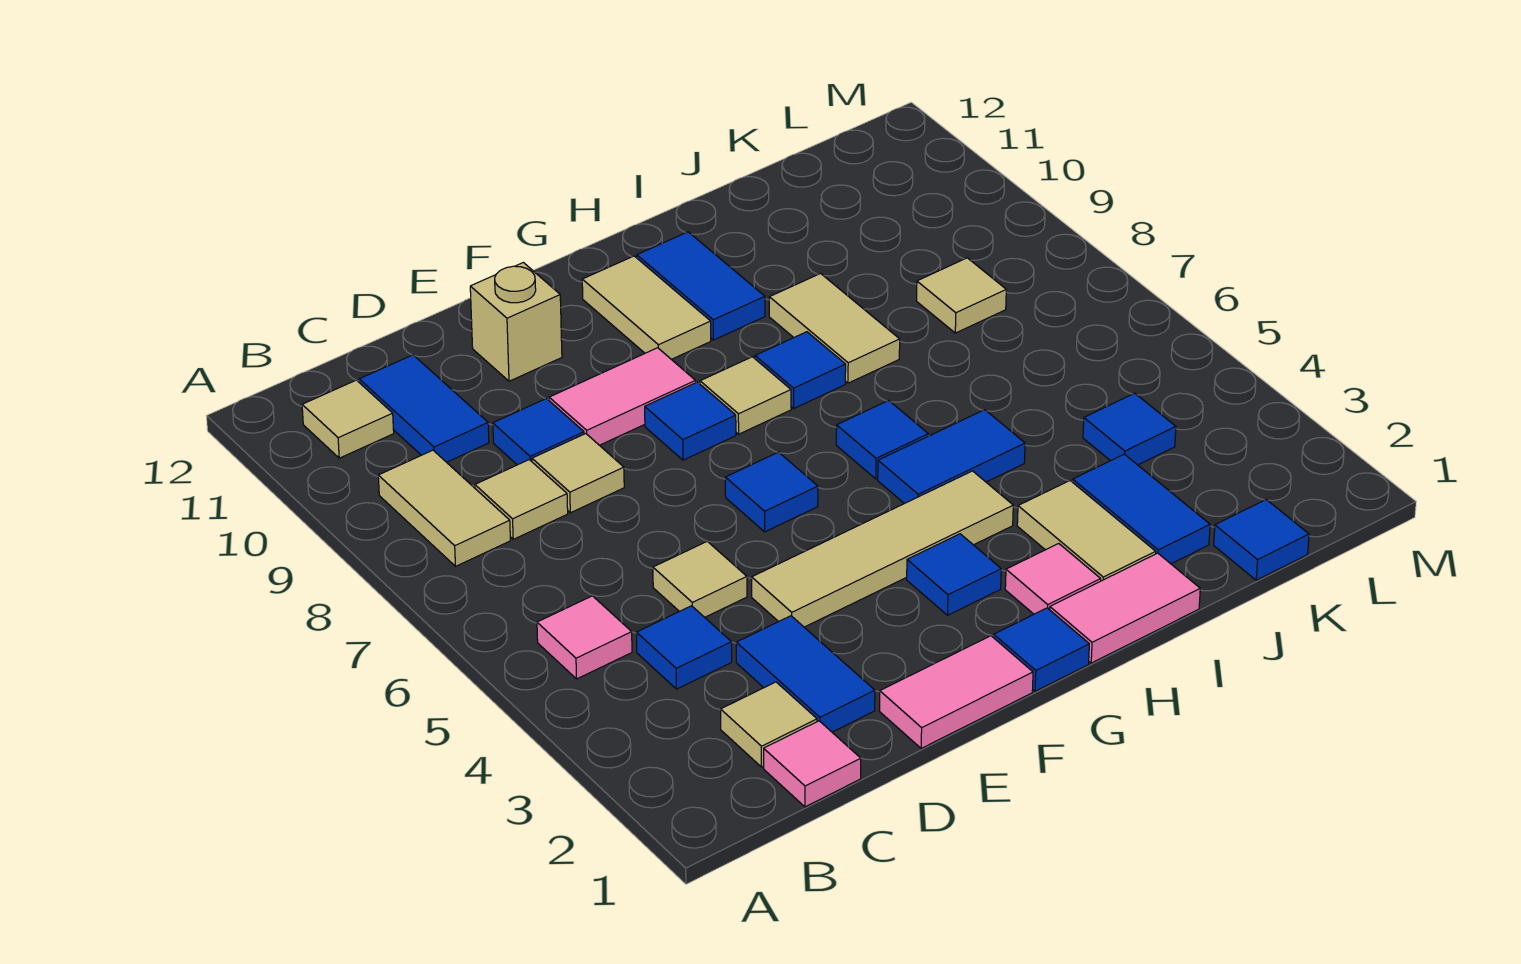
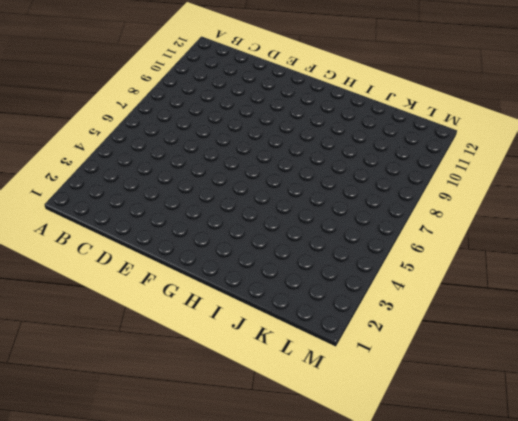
none -> pink tile B5 level 1
none -> tan tile B8:B9 level 1
none -> tan tile B11 level 1
none -> pink tile C1 level 1

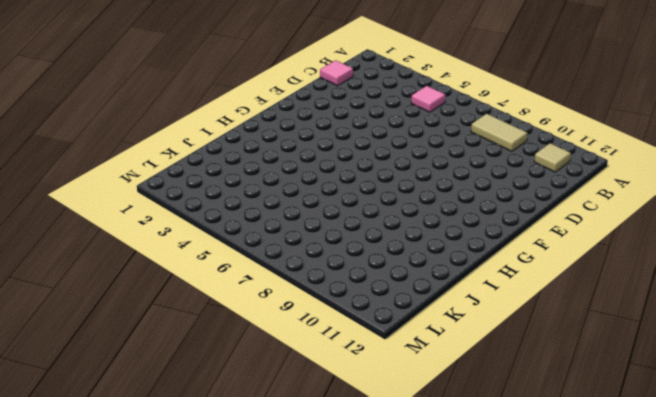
none -> tan tile C2 level 1
none -> blue tile C4 level 1
none -> tan tile C8 level 1
none -> blue tile C10:C11 level 1

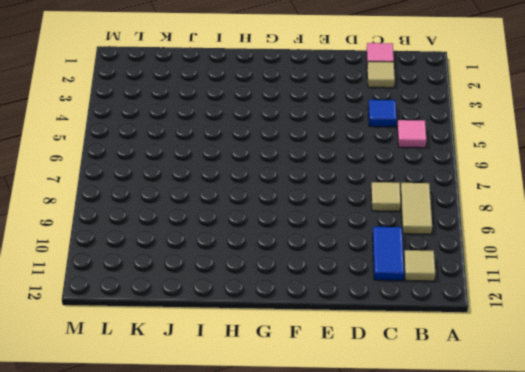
none -> blue tile D2:D3 level 1
none -> tan tile D5 level 1
none -> tan tile D8 level 1
none -> blue tile D9 level 1

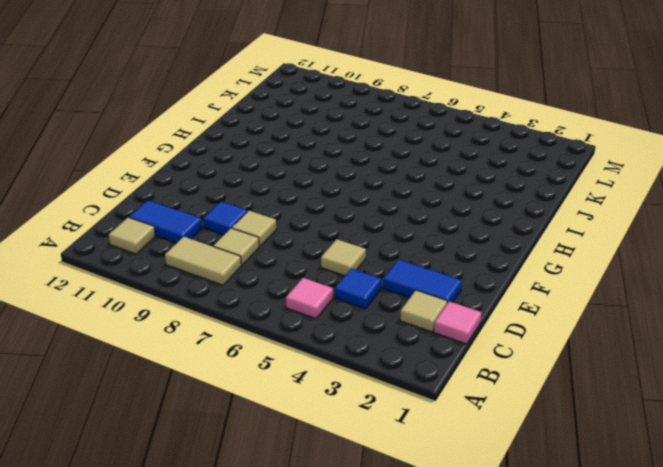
none -> pink tile E1:F1 level 1
none -> tan tile E4:H4 level 1
none -> pink tile E9:F9 level 1
none -> tan brick E11 level 1

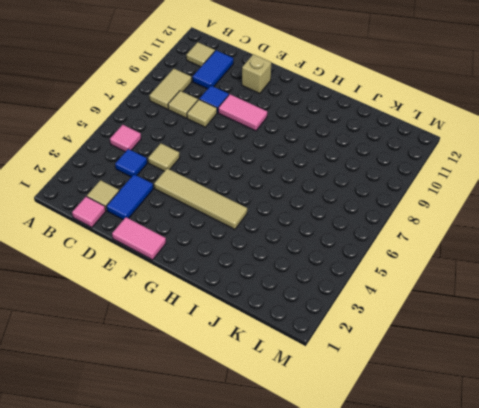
none -> blue tile F6 level 1
none -> blue tile F8 level 1
none -> blue tile G1 level 1
none -> blue tile G3 level 1

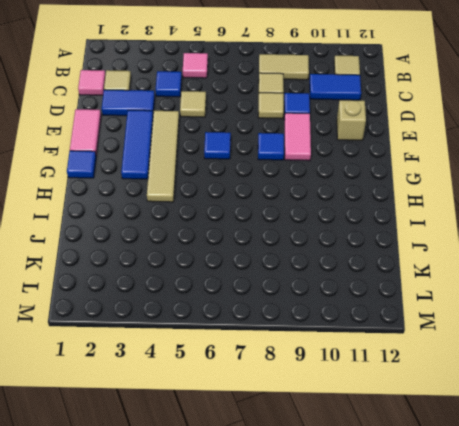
blue tile E3:G3 level 1 -> blue tile G3 level 1
none -> tan tile G8 level 1
none -> tan tile G10:G11 level 1
none -> pink tile H1:I1 level 1
none -> pink tile H2 level 1

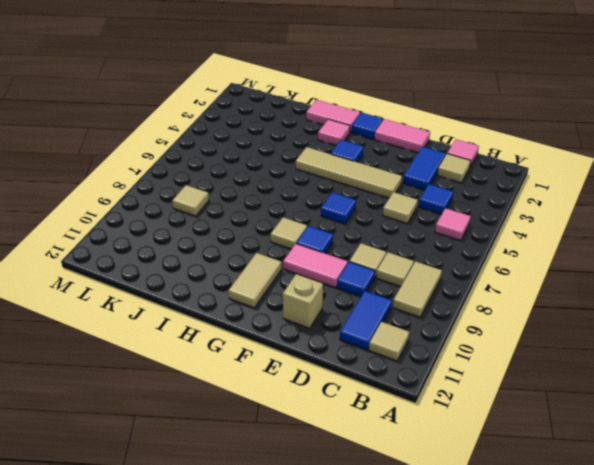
none -> blue tile H5:I5 level 1
none -> blue tile H6 level 1
none -> blue tile H8 level 1
none -> blue tile H10:H11 level 1

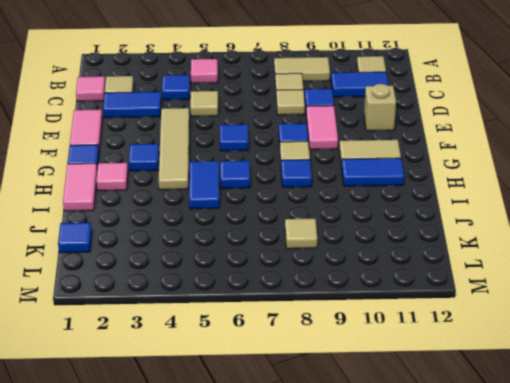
none -> tan tile I2:I3 level 1
none -> tan tile I8:I9 level 1
none -> blue tile J2:J3 level 1
none -> blue tile K4 level 1

